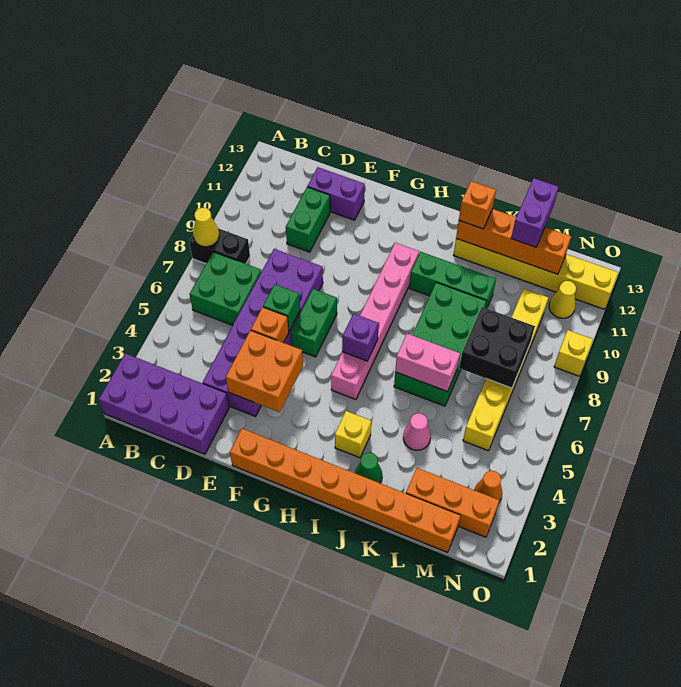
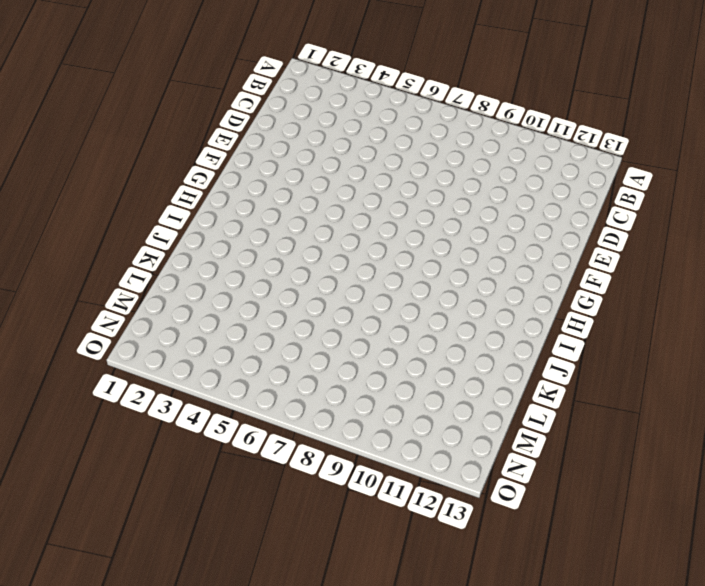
none -> purple brick A1:D2 level 1
none -> black brick A8:B8 level 1
none -> green brick B6:C7 level 1
none -> purple brick D3:E8 level 1

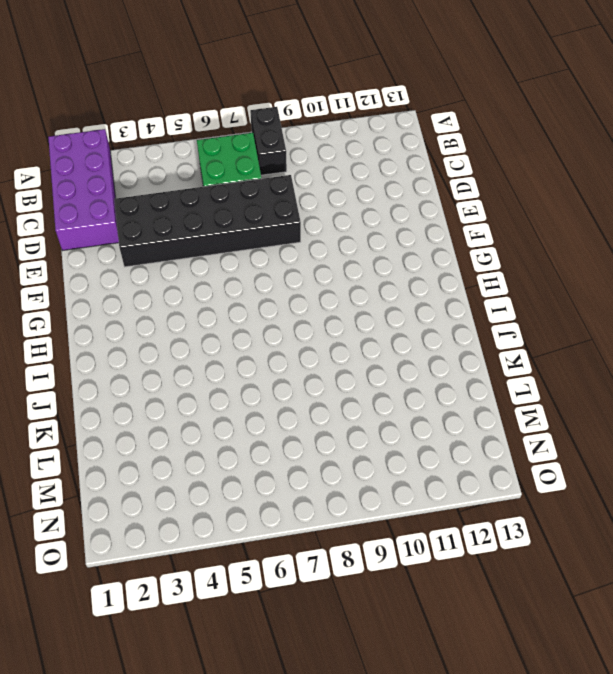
black brick D3:E8 level 1 -> purple brick D3:E8 level 1
none -> green brick D10:D11 level 1
none -> purple brick D12:E12 level 1
none -> orange brick F1:M1 level 1
none -> green brick F6:F7 level 1

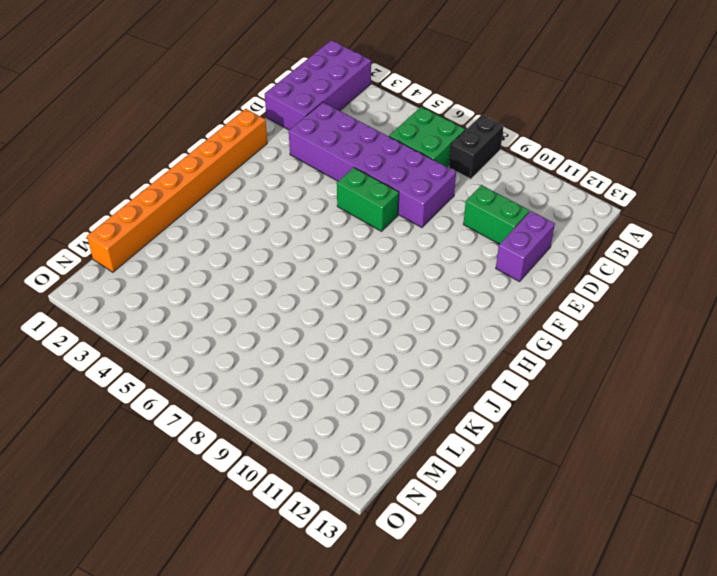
none -> pink brick H5:H10 level 1
none -> yellow brick I3 level 1
none -> green brick I10:K10 level 1
none -> green cone J2 level 1

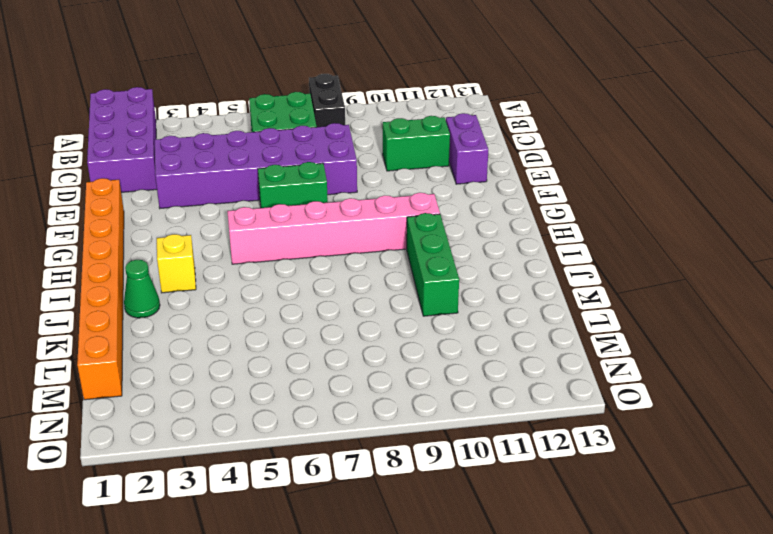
none -> green brick J6:K9 level 1
none -> yellow brick J12:O12 level 1
none -> pink cone K4 level 1
none -> orange brick L2:N2 level 1

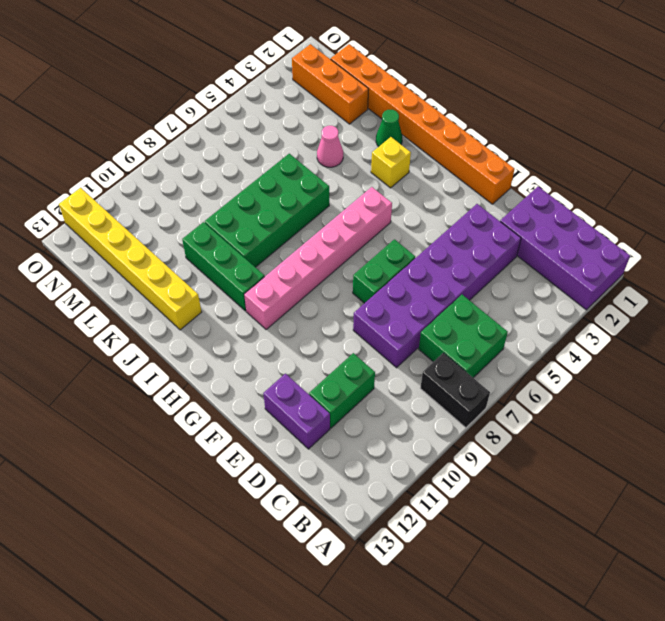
none -> yellow brick M5:M10 level 1
none -> orange cone N3 level 1
none -> yellow cone N11 level 1
none -> yellow brick O9 level 1

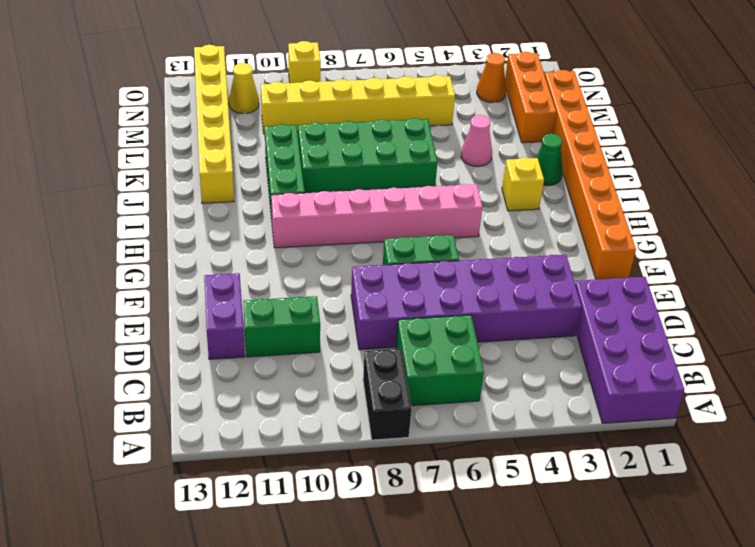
none -> yellow cone A8 level 2
none -> orange brick E3:F4 level 2
none -> orange brick E5 level 2
none -> green brick E6 level 2

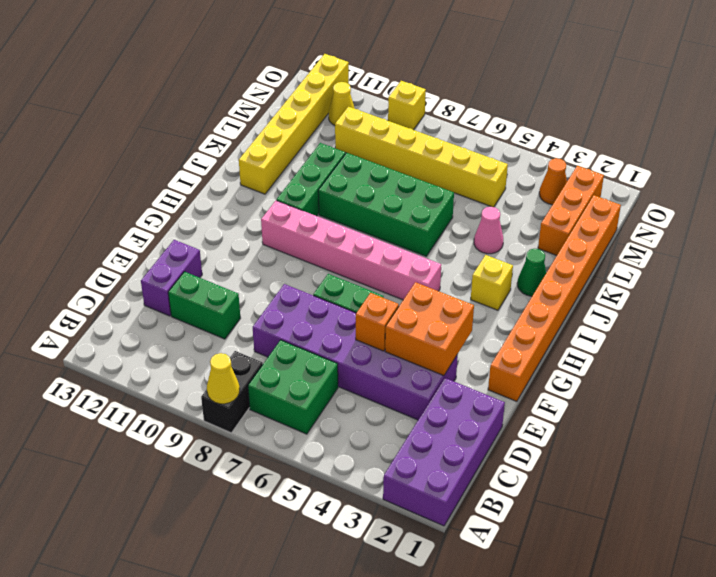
none -> green brick E6 level 2
none -> purple brick H6 level 2
none -> pink brick J6:K6 level 2
none -> orange brick J12:M12 level 2

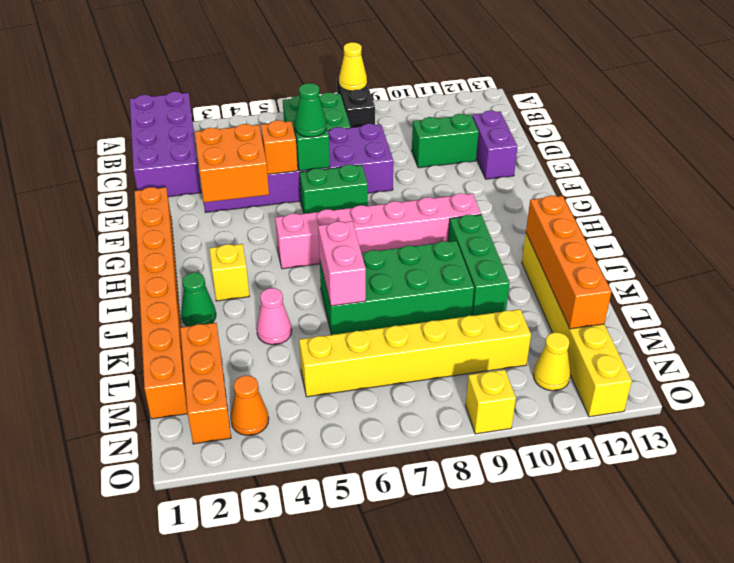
green cone E6 level 3 -> none
none -> purple brick H6 level 2
none -> black brick L7:M8 level 2
none -> orange brick J12 level 3
none -> purple brick L12:L13 level 3

